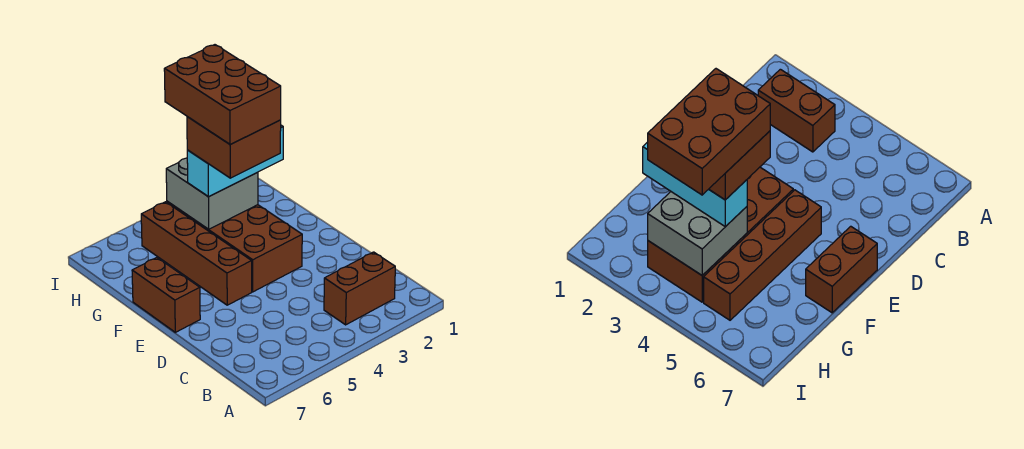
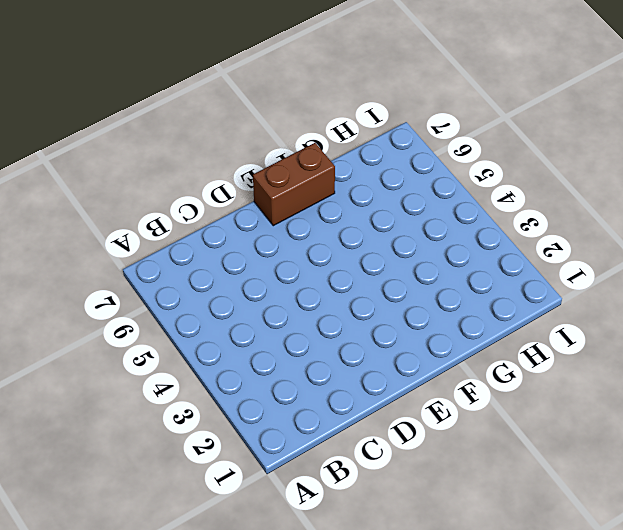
none -> brown brick B2:B3 level 1
none -> brown brick E3:H4 level 1

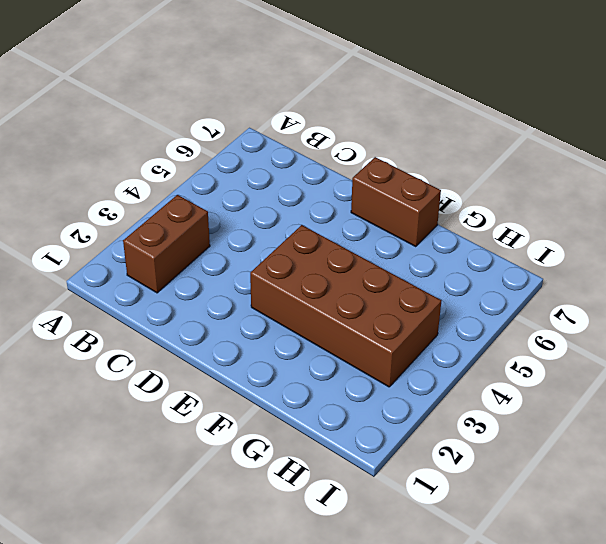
none -> brown brick E5:H5 level 1
none -> grey brick G3:H4 level 2

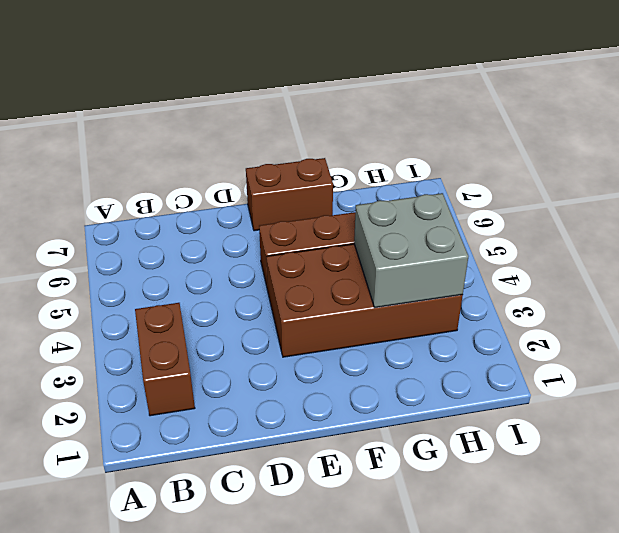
none -> cyan brick G2:G4 level 3
none -> brown brick F3:G4 level 4

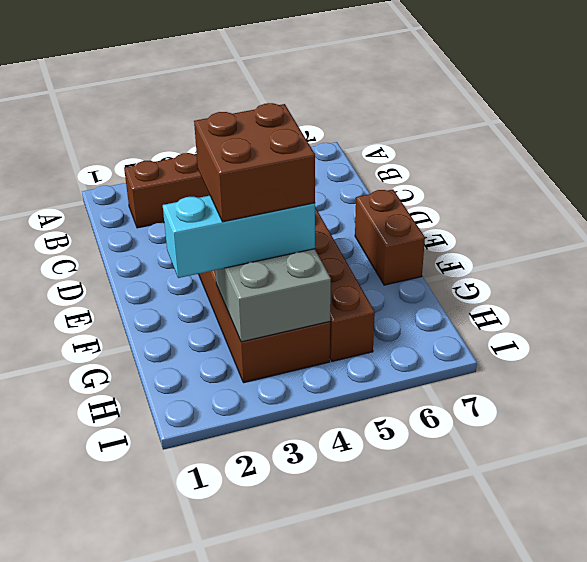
none -> brown brick F3:H4 level 5

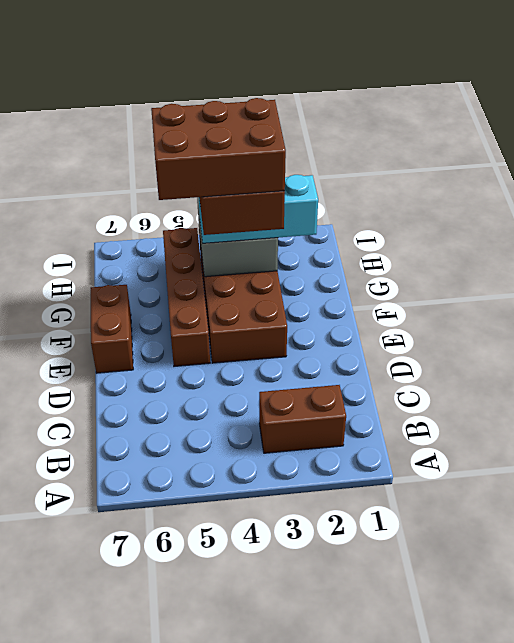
brown brick F3:G5 level 5 -> brown brick F3:H4 level 5

